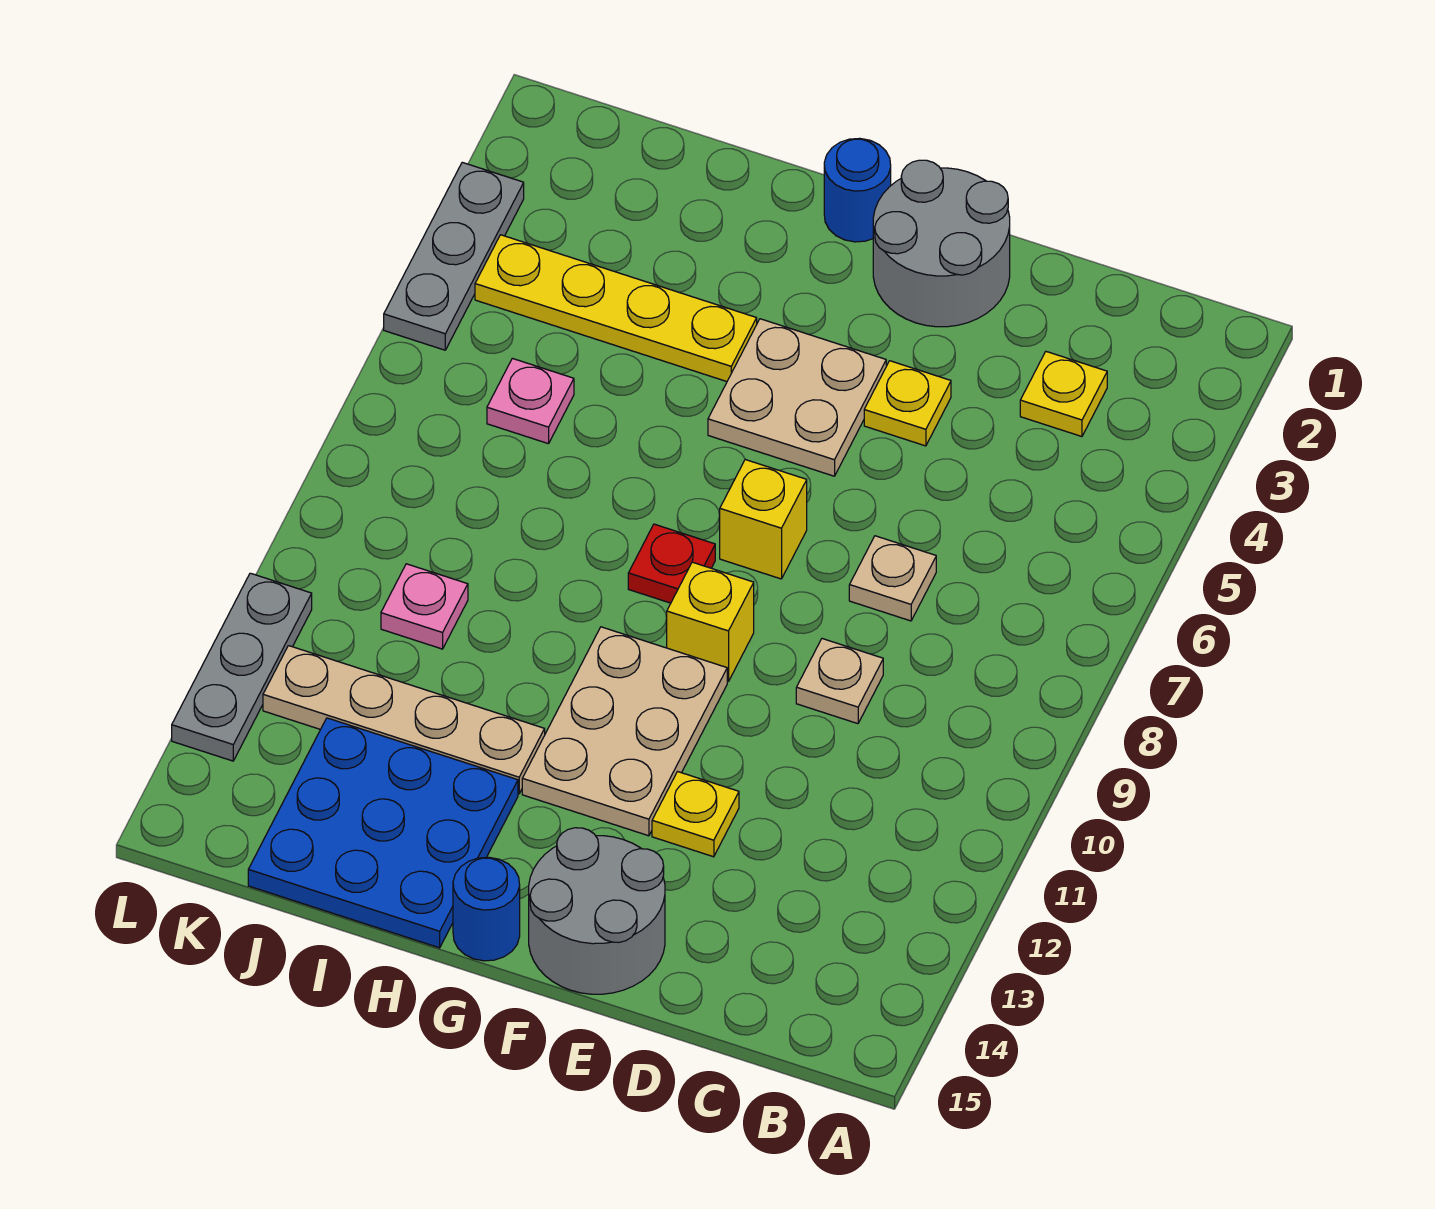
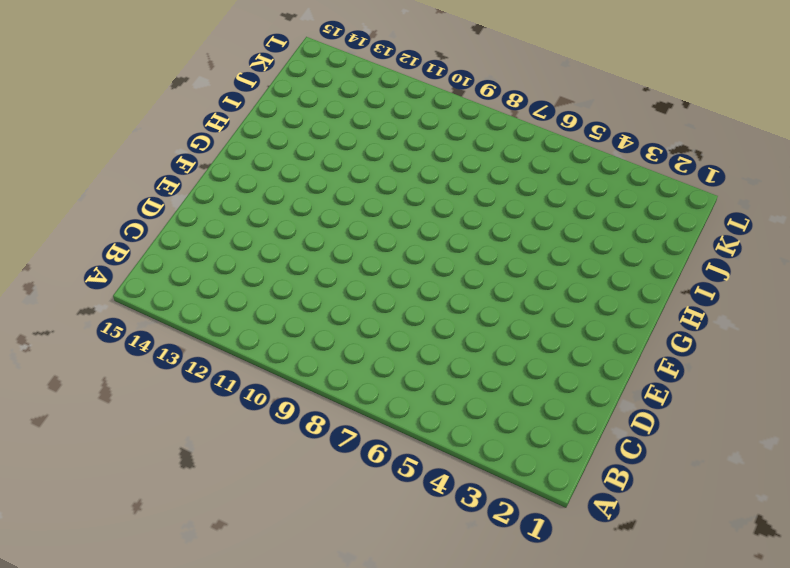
none -> yellow plate C3 level 1
none -> tan plate D7 level 1
none -> tan plate D9 level 1

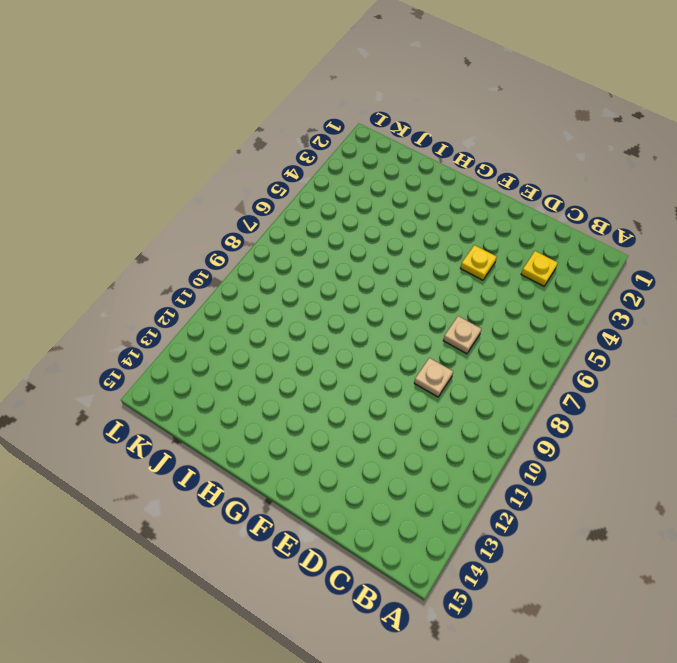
none -> grey round brick E1:F2 level 1
none -> yellow plate E12 level 1
none -> grey round brick E14:F15 level 1

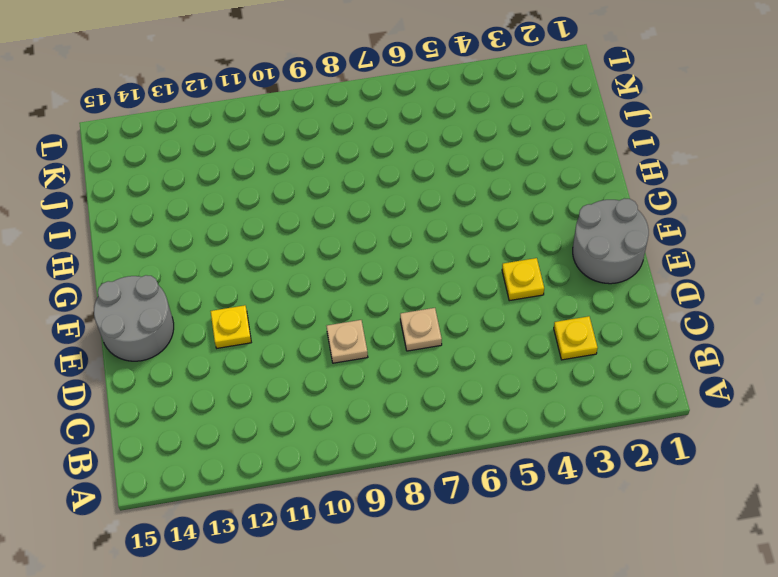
none -> tan plate F4:G5 level 1
none -> yellow brick F7 level 1
none -> yellow brick F9 level 1

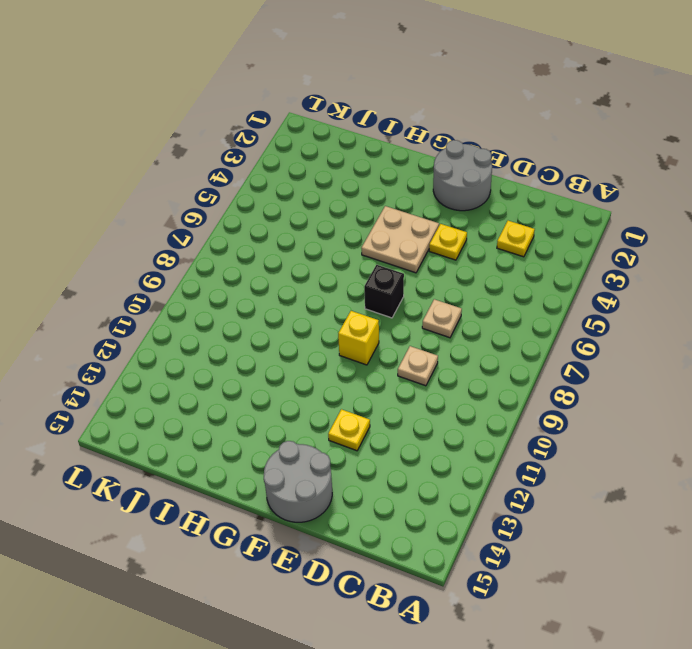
black brick F7 level 1 -> yellow brick F7 level 1
none -> tan plate F10:G12 level 1
none -> blue round brick G1 level 1
none -> red plate G8 level 1

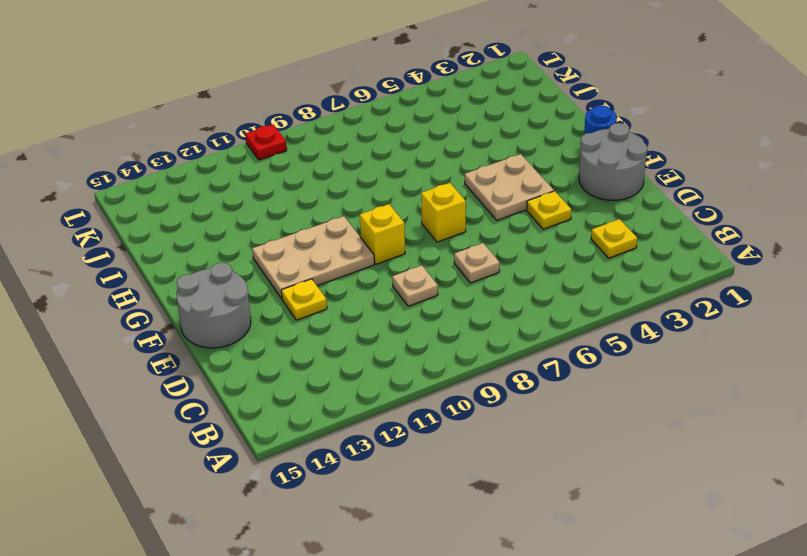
red plate L10 level 1 -> red plate G8 level 1
none -> blue round brick G15 level 1
none -> yellow plate H4:K4 level 1
none -> tan plate H12:K12 level 1

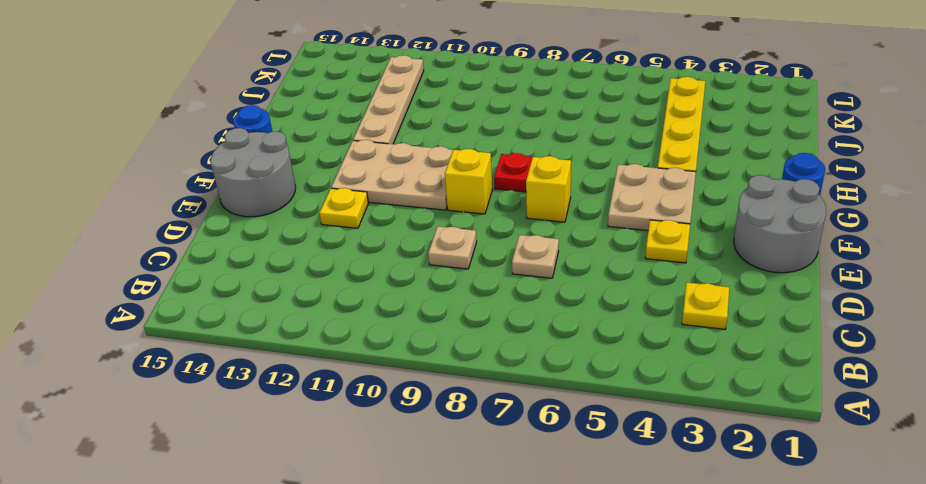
none -> blue plate H13:J15 level 1
none -> pink plate J6 level 1
none -> pink plate J10 level 1

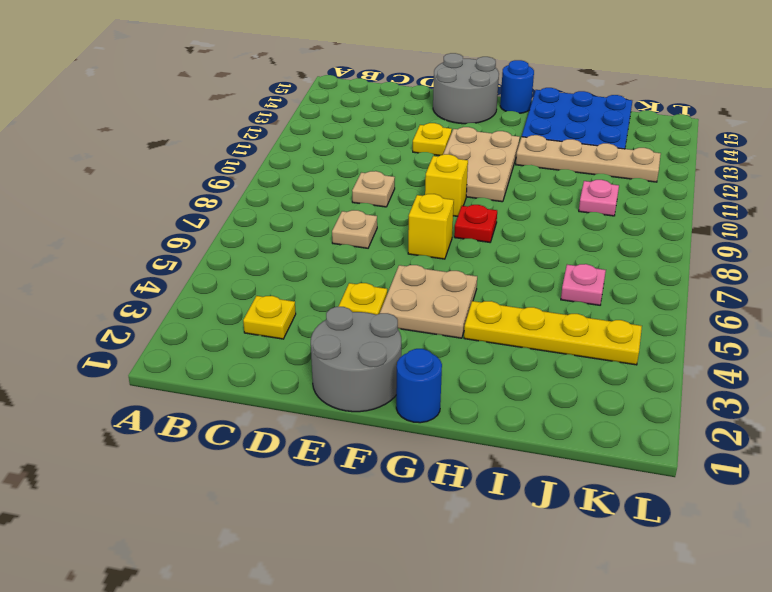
none -> grey plate L3:L5 level 1
none -> grey plate L11:L13 level 1

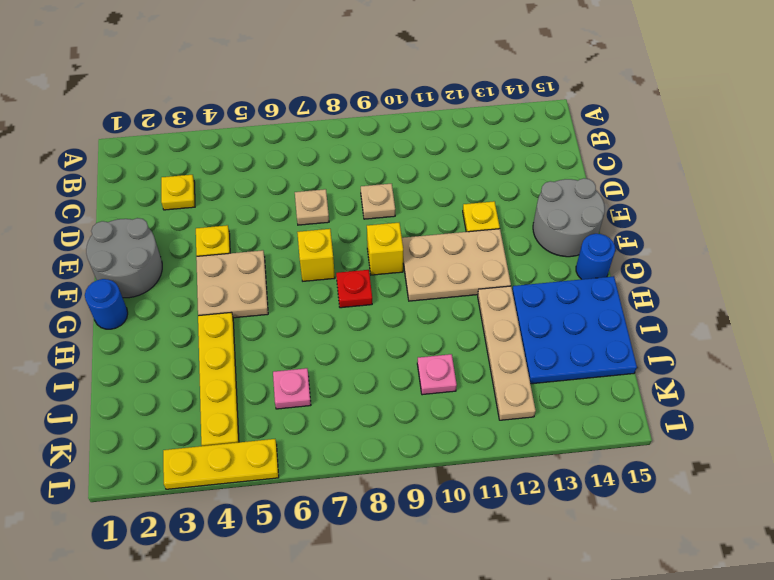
yellow plate L3:L5 level 1 -> grey plate L3:L5 level 1
none -> grey plate L11:L13 level 1

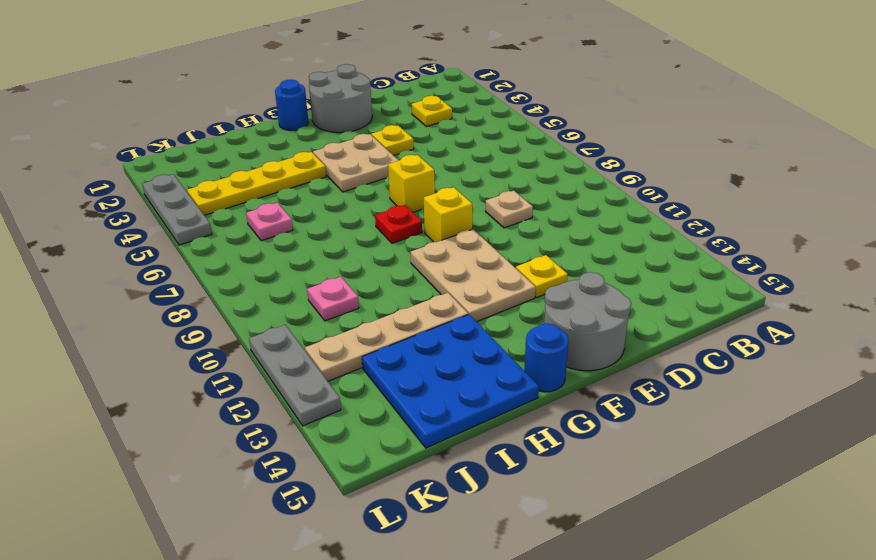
none -> tan plate D7 level 1

